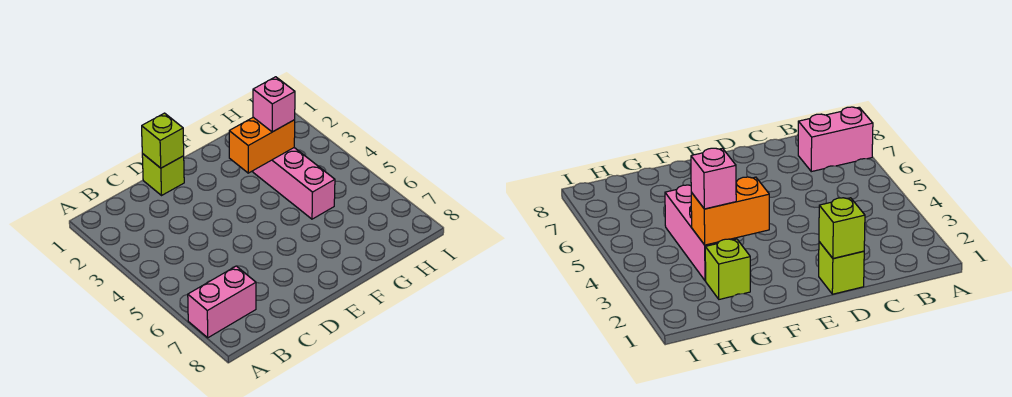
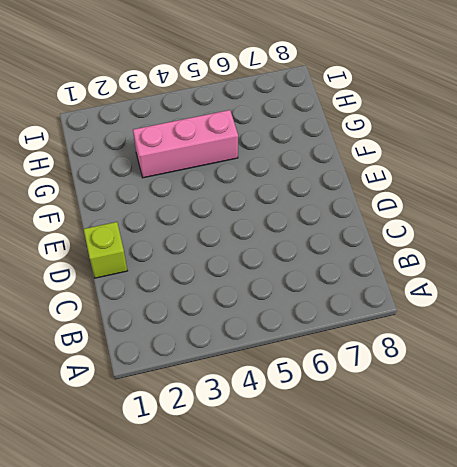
none -> pink brick A7:B7 level 1
none -> lime brick G2 level 1

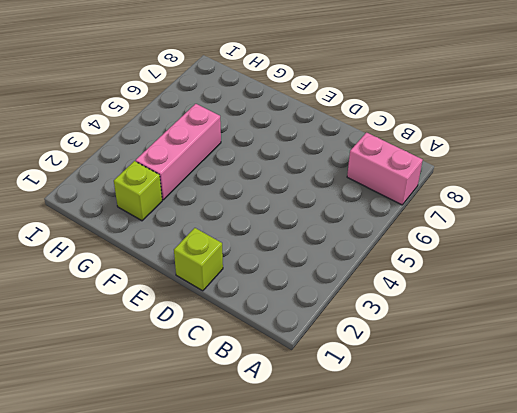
none -> lime brick D1 level 2
none -> orange brick F3:G3 level 2

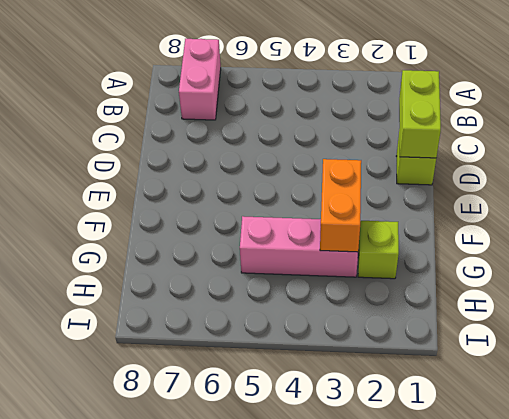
lime brick C1:D1 level 2 -> lime brick D1 level 2
none -> pink brick G3 level 3

